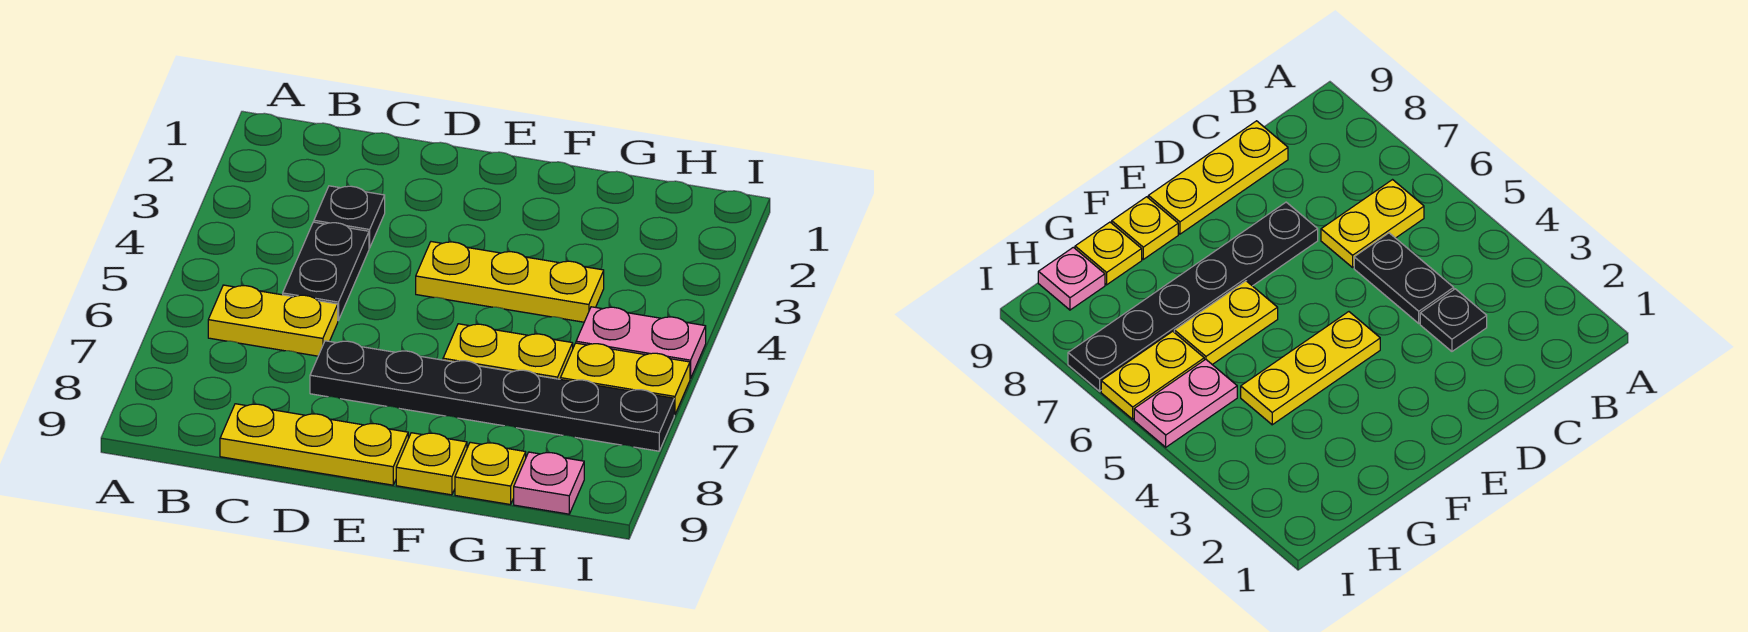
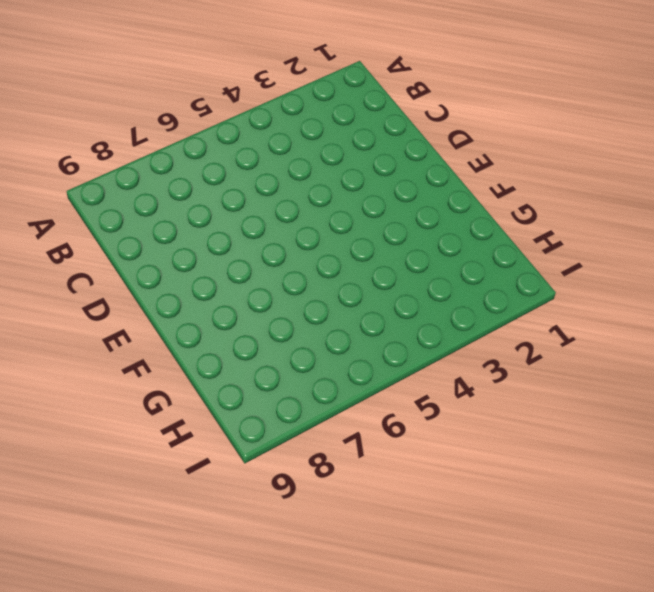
none -> yellow plate B6:C6 level 1
none -> black plate C3 level 1
none -> black plate C4:C5 level 1

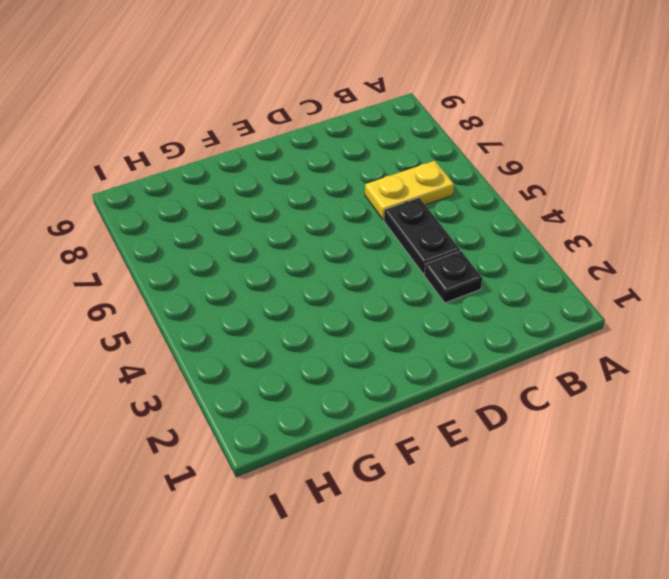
none -> yellow plate C9:E9 level 1
none -> black plate D7:I7 level 1
none -> yellow plate E4:G4 level 1

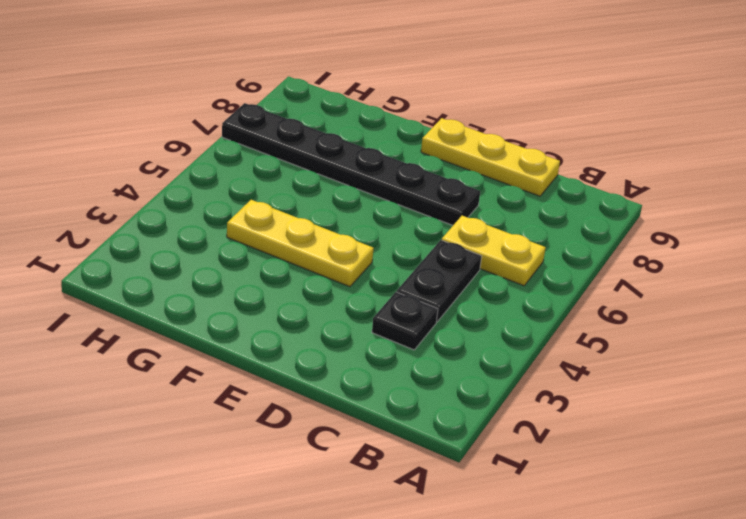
none -> yellow plate F6:G6 level 1
none -> yellow plate F9 level 1
none -> yellow plate G9 level 1

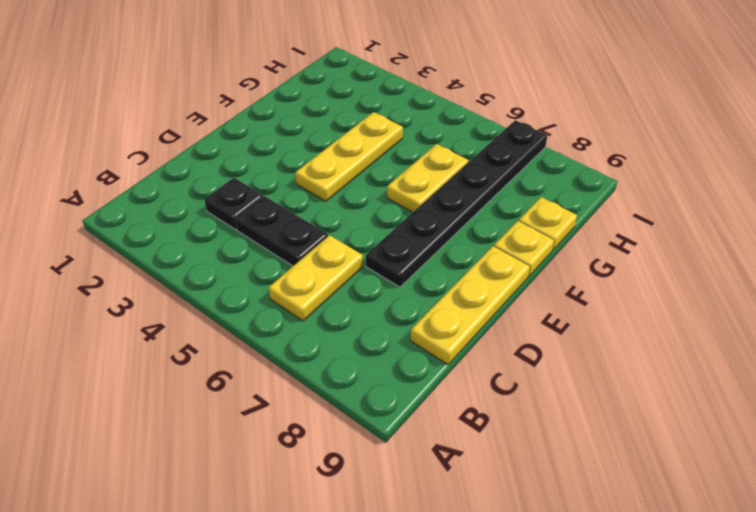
none -> pink plate H5:I5 level 1
none -> yellow plate H6:I6 level 1
none -> pink plate H9 level 1

